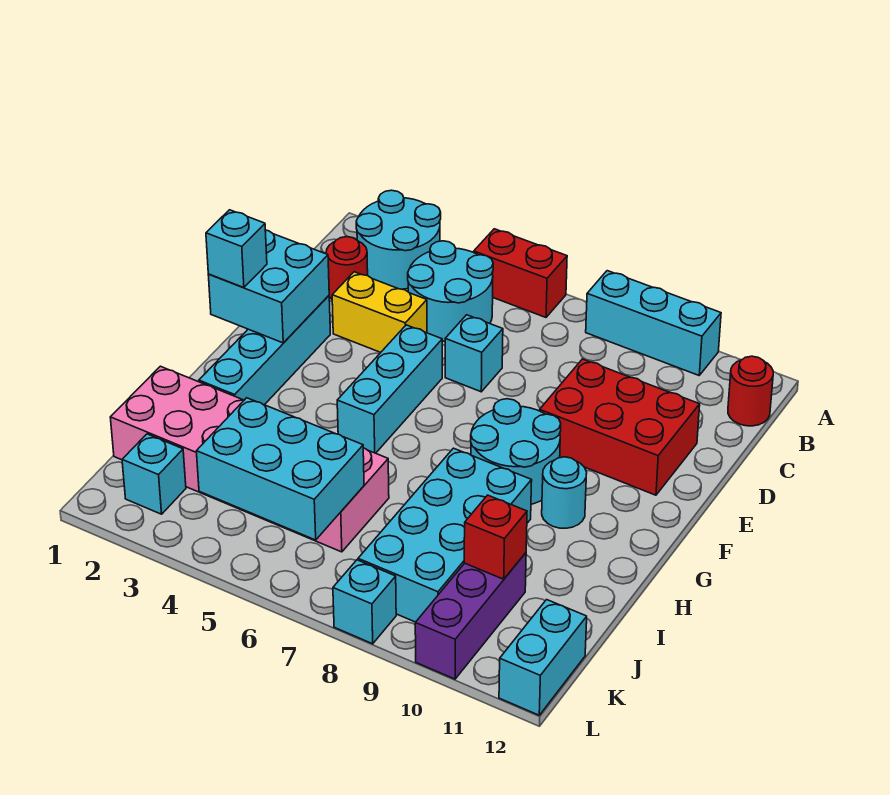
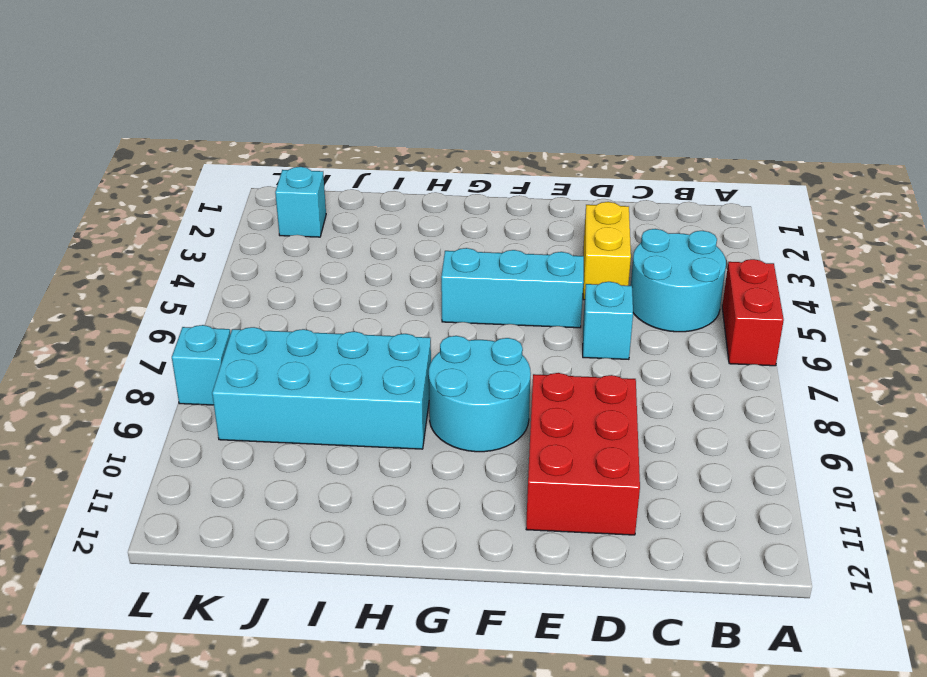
none -> cyan round brick A2:B3 level 1
none -> cyan brick A8:A10 level 1
none -> red round brick B12 level 1

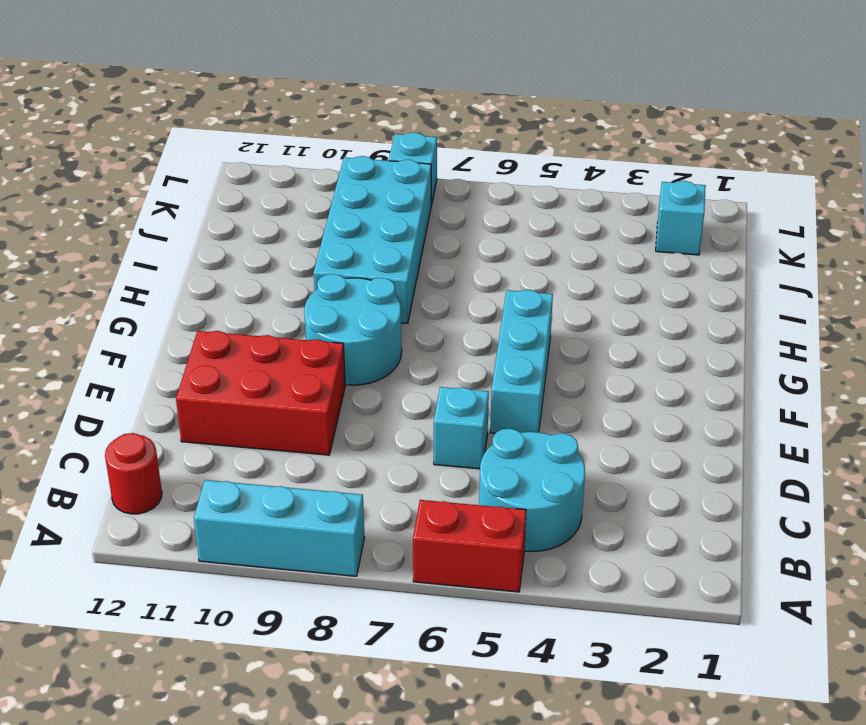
none -> cyan round brick A2:B3 level 1
none -> red round brick C2 level 1
none -> yellow brick D3:D4 level 1

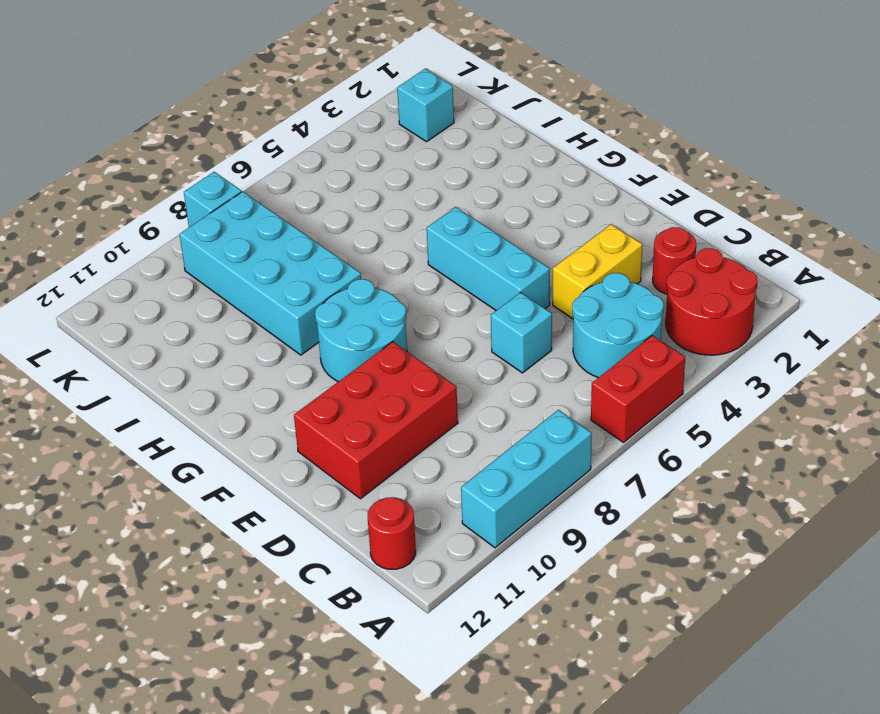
red round brick A2:B3 level 1 -> cyan round brick A2:B3 level 1
none -> cyan brick E2:H2 level 1
none -> cyan round brick G10 level 1
none -> pink brick I1:J6 level 1

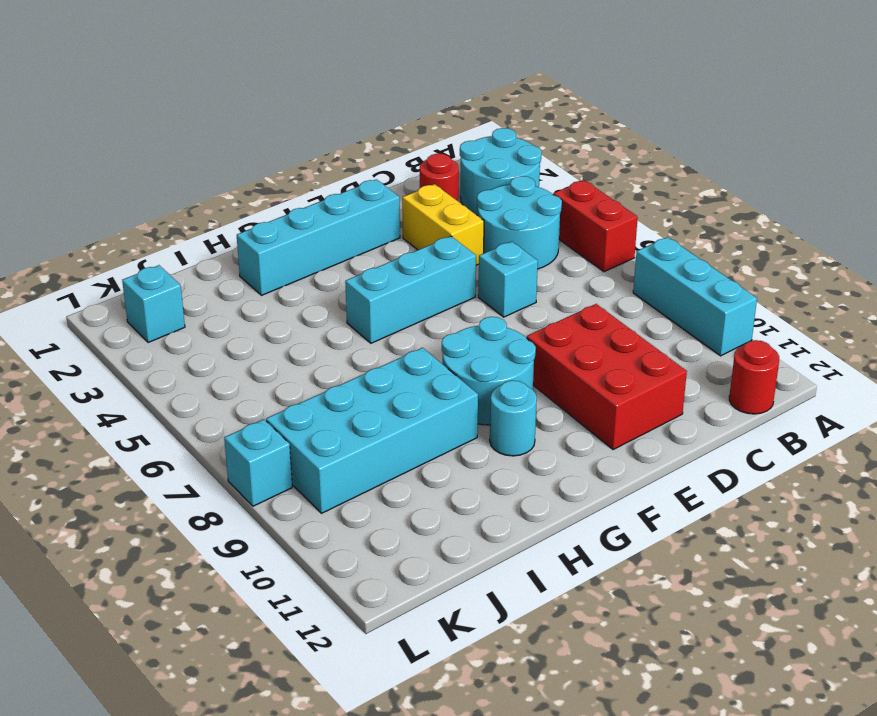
none -> pink brick I1:J6 level 1
none -> purple brick J10:L10 level 1
none -> cyan brick K12:L12 level 1

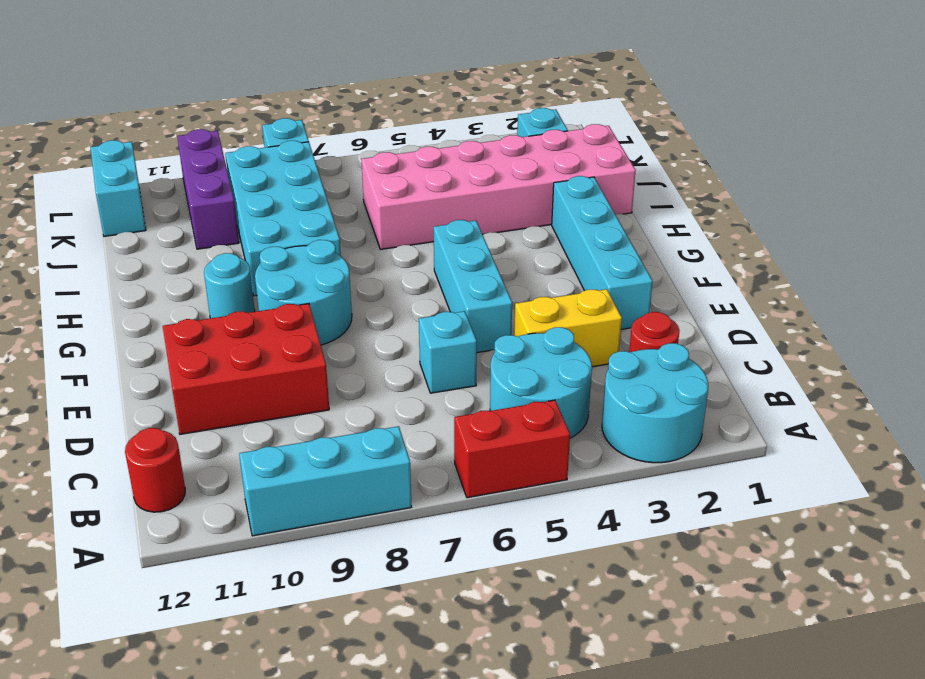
none -> cyan brick E1:F2 level 2
none -> cyan brick J4:K6 level 2
none -> red brick J10 level 2

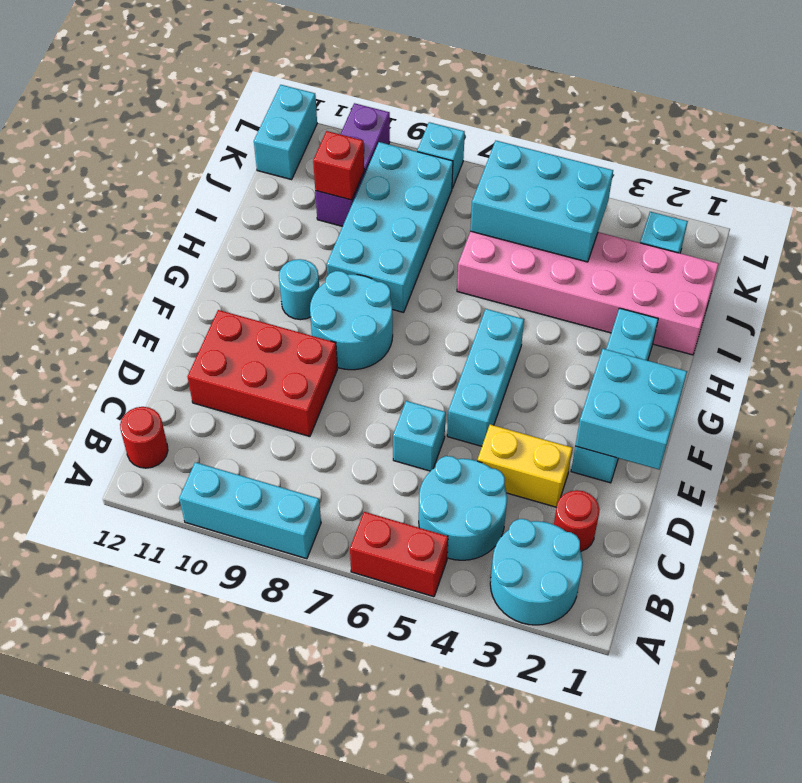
none -> cyan brick F1 level 3

